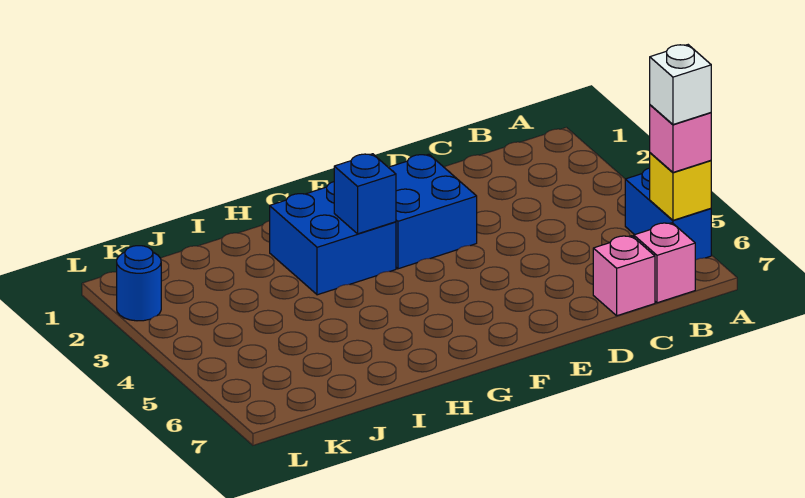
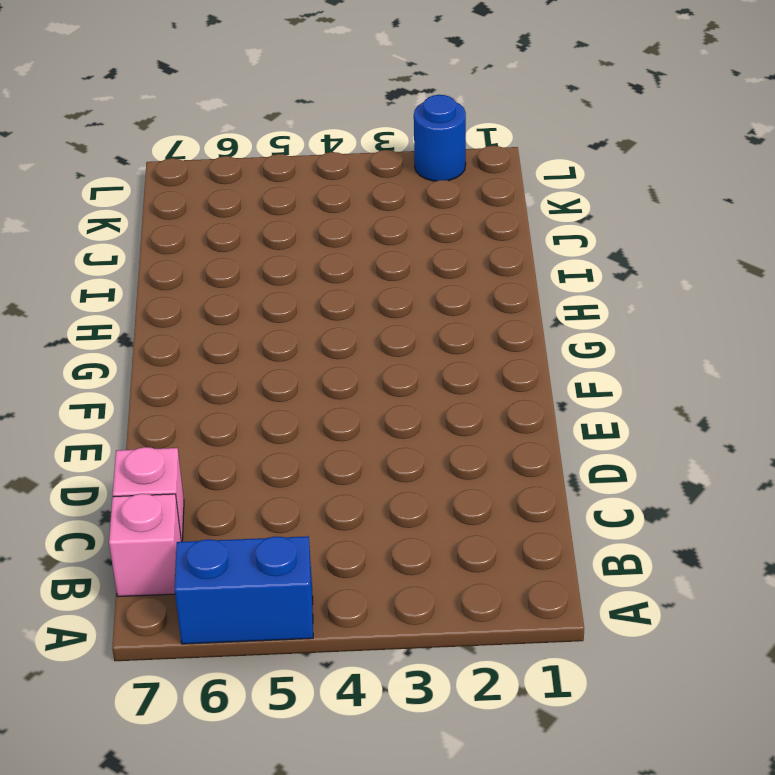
none -> blue brick E2:F3 level 1
none -> blue brick G2:H3 level 1

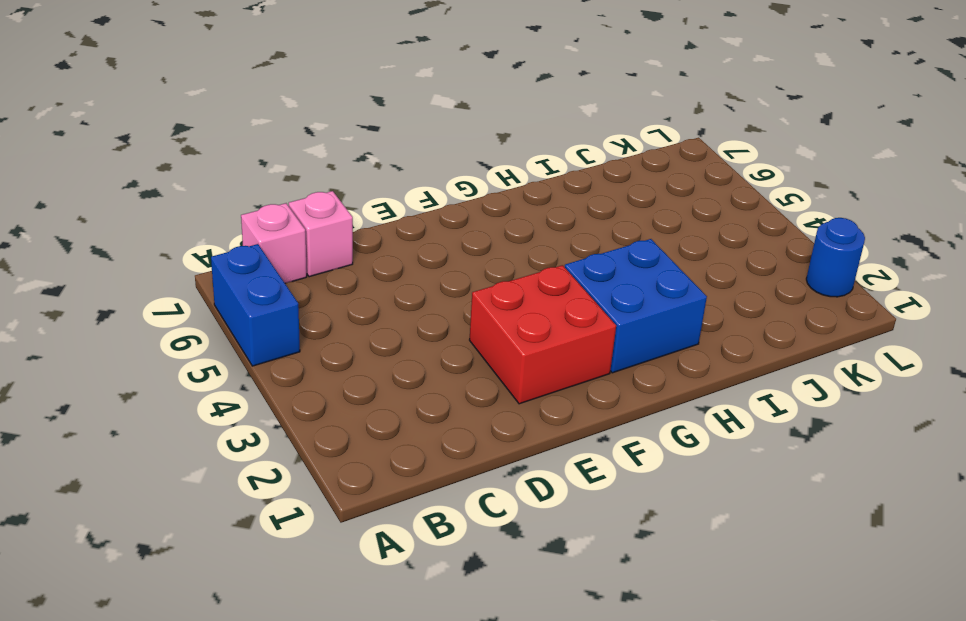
red brick E2:F3 level 1 -> blue brick E2:F3 level 1
none -> yellow brick A6 level 2
none -> blue brick G3 level 2

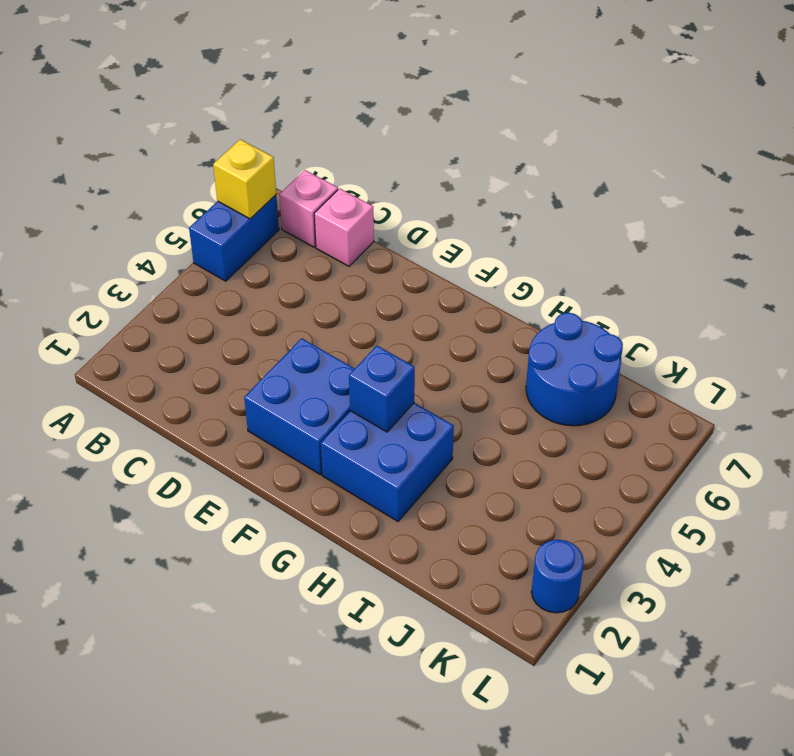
blue round brick I6:J7 level 1 -> none
none -> pink brick A6 level 3
none -> white brick A6 level 4

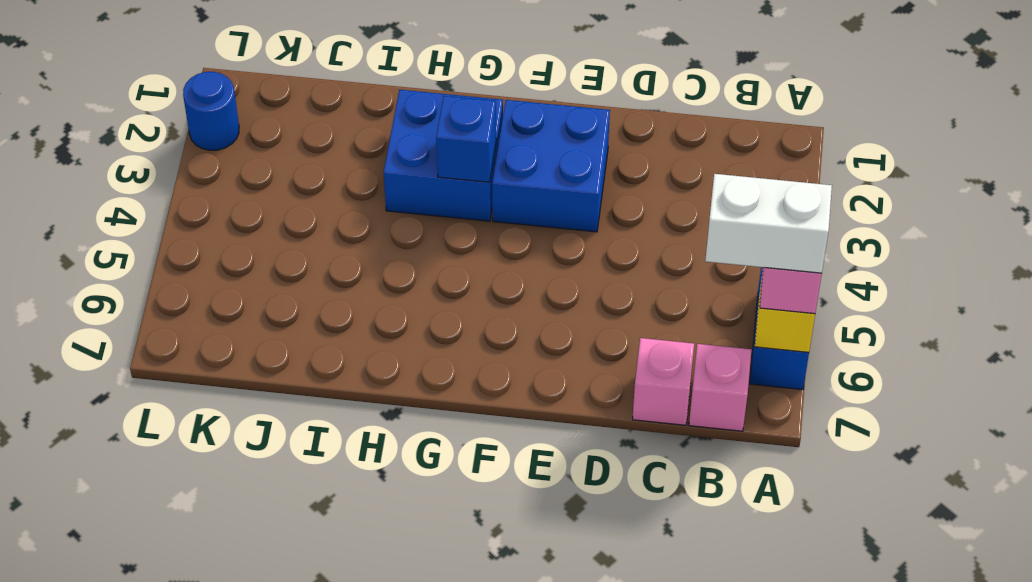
white brick A6:B6 level 4 -> white brick A6 level 4

